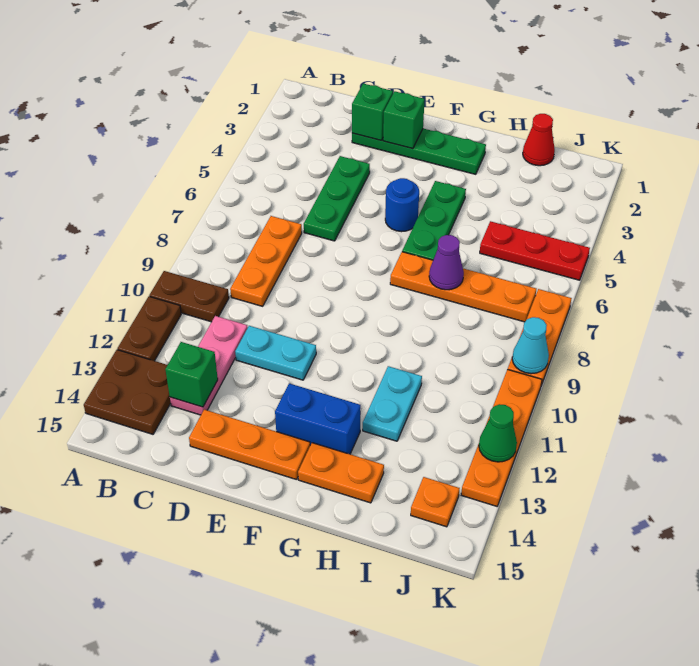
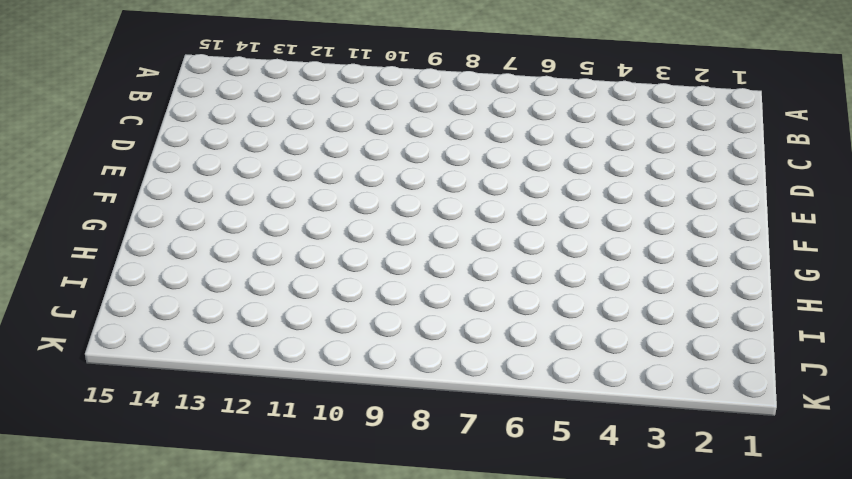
none -> brown plate A10:B10 level 1
none -> brown plate A11:A12 level 1
none -> brown plate A13:B14 level 1

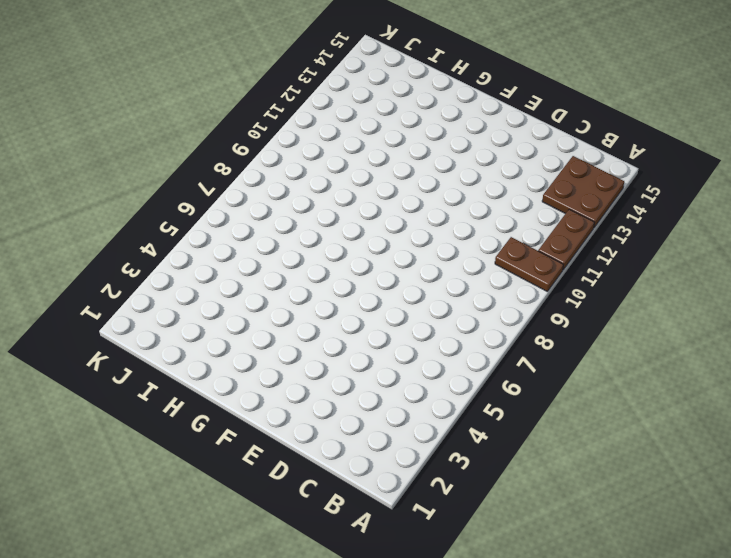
none -> orange plate C7:C9 level 1
none -> pink plate C11:C13 level 1
none -> green plate D2:G2 level 1

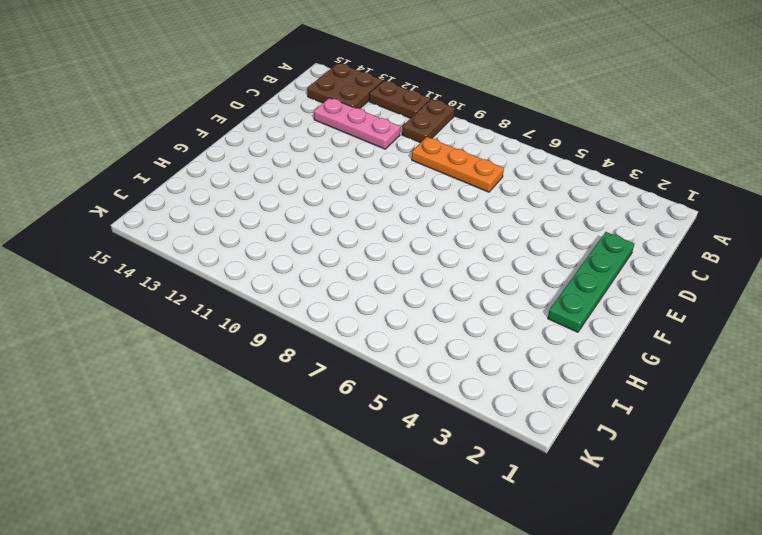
none -> green plate D4:D6 level 1
none -> cyan plate D11:E11 level 1
none -> orange plate D14:F14 level 1

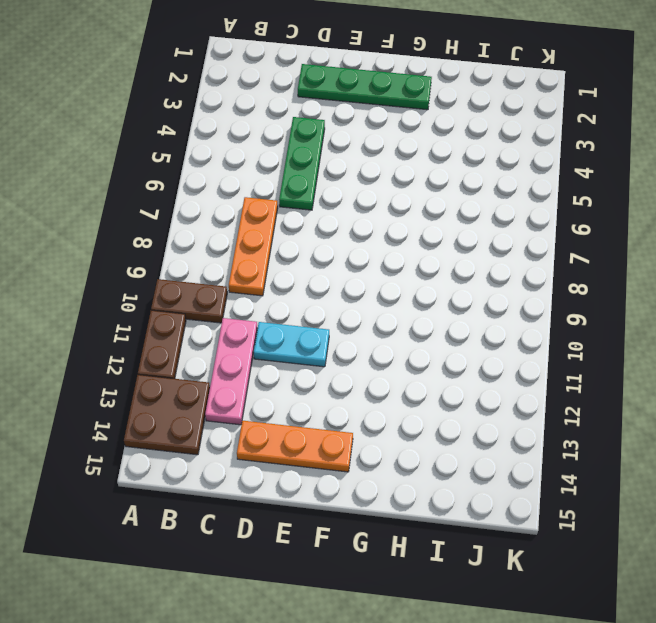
none -> blue round brick F5 level 1
none -> blue brick F13:G13 level 1
none -> green plate G4:G6 level 1

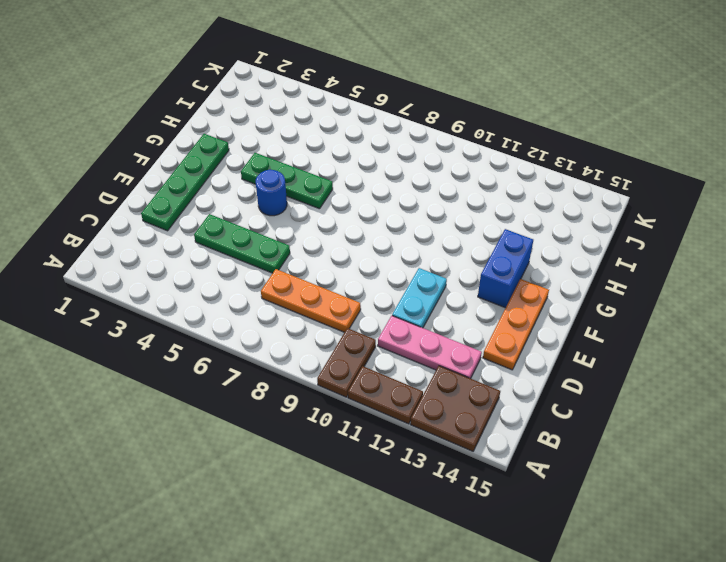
none -> orange plate G7:J7 level 1
none -> orange plate G14:H14 level 1
none -> cyan plate H11:H12 level 1

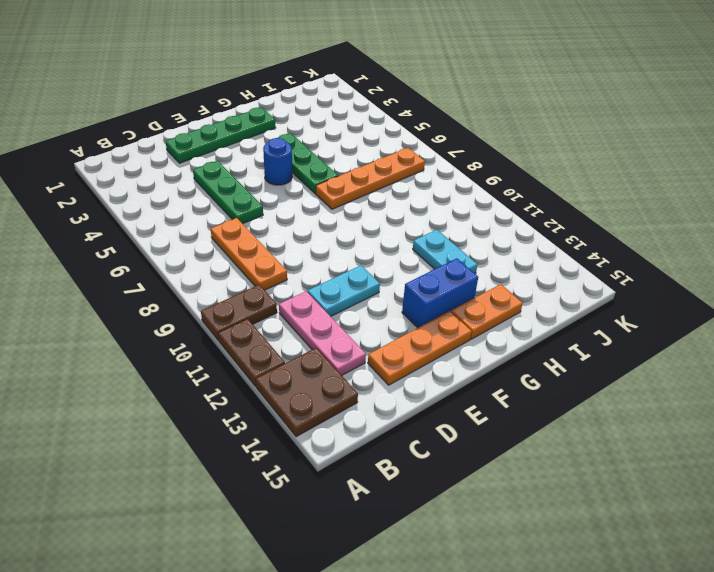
none -> red cone I1 level 1
none -> red plate I5:K5 level 1
none -> orange plate J14 level 1

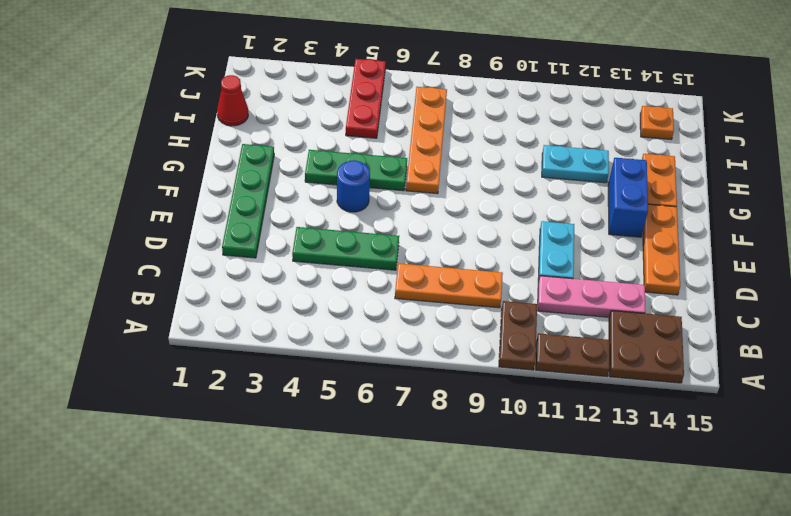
none -> orange plate K7:K9 level 1
none -> orange plate K10:K13 level 1
none -> green brick C13 level 2

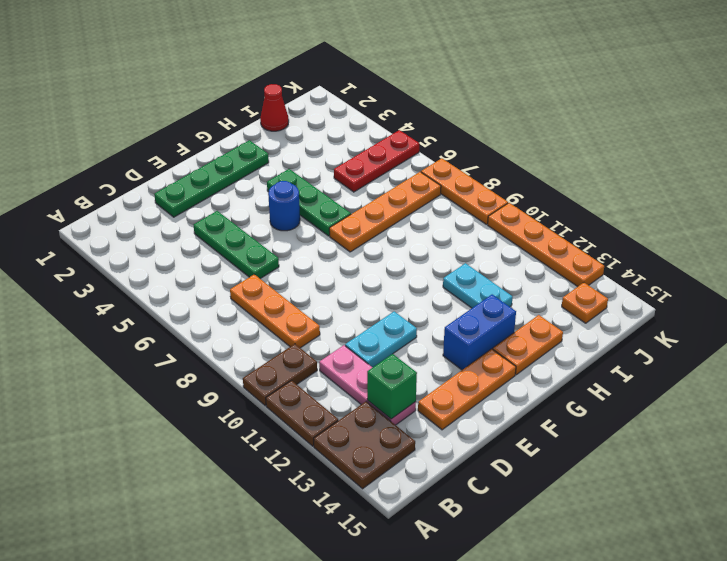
none -> green brick D2 level 2
none -> green brick E2 level 2
none -> purple cone H7 level 2

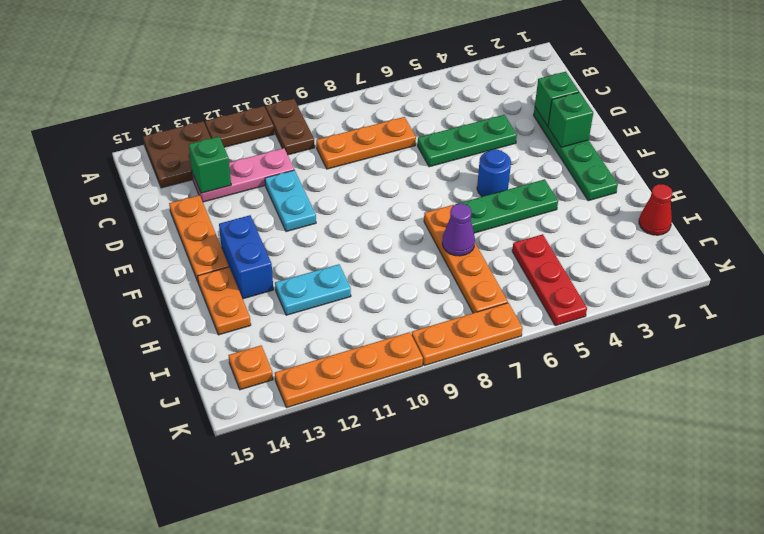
none -> cyan cone K9 level 2
none -> green cone K12 level 2

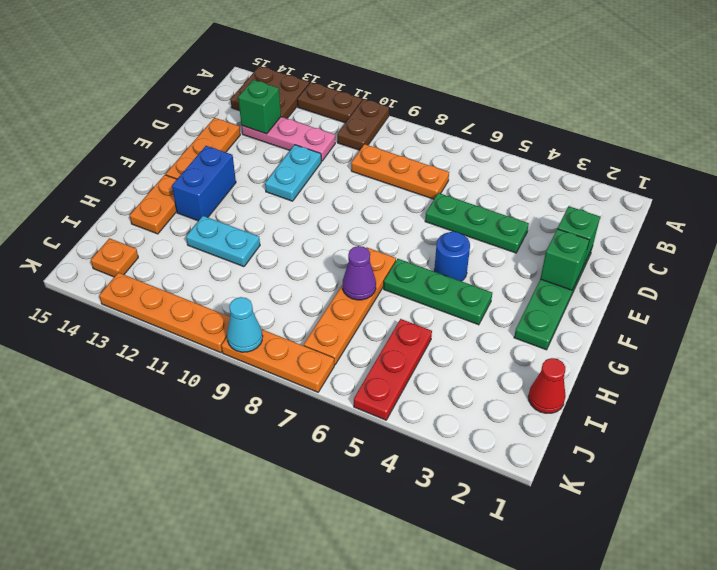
none -> green cone K12 level 2

